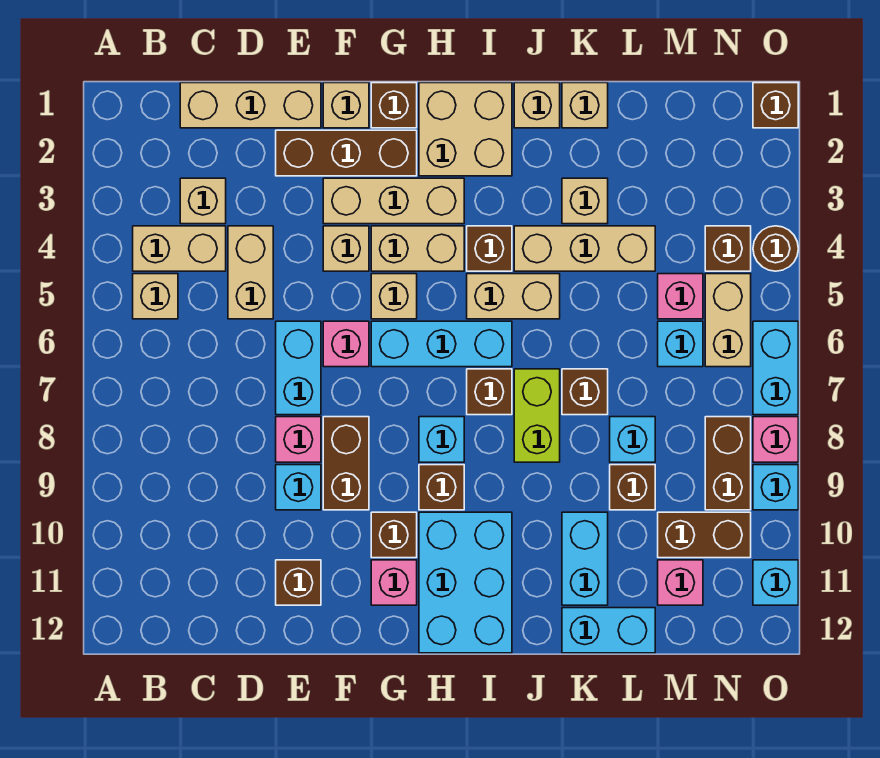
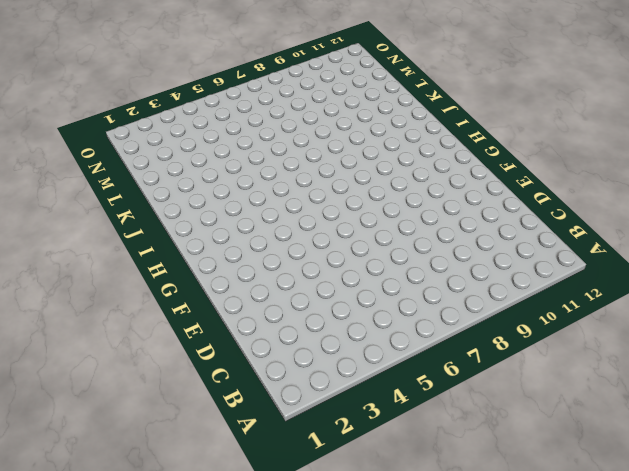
none -> tan brick B4:C4 level 1
none -> tan brick B5 level 1
none -> tan brick C1:E1 level 1
none -> tan brick C3 level 1

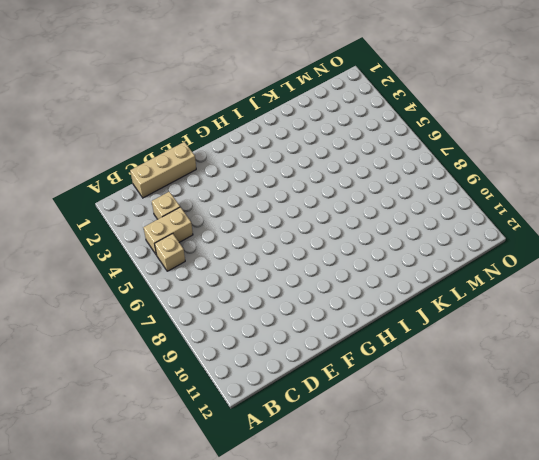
none -> tan brick D4:D5 level 1
none -> brown brick E2:G2 level 1
none -> cyan brick E6:E7 level 1
none -> pink brick E8 level 1

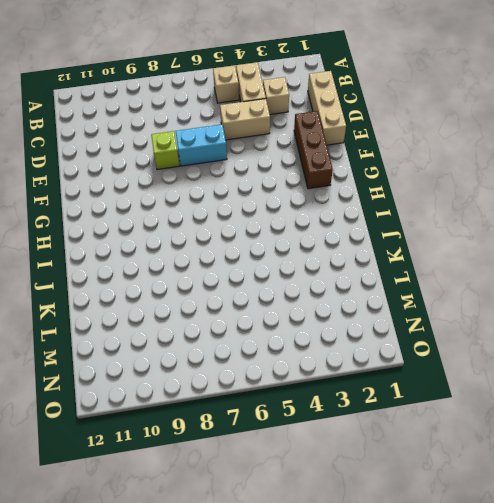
lime brick E8 level 1 -> pink brick E8 level 1
none -> cyan brick E9 level 1
none -> brown brick E11 level 1
none -> tan brick F1 level 1
none -> tan brick F3:H3 level 1

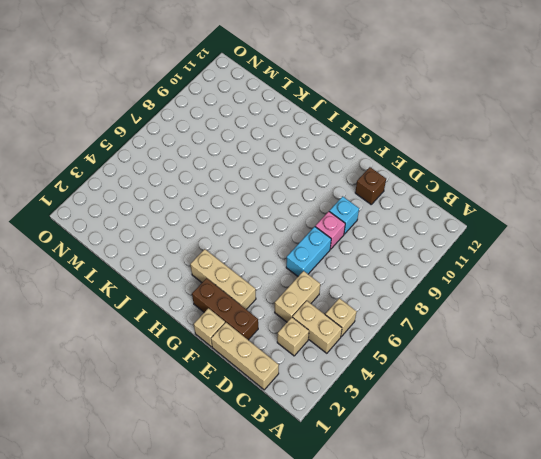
none -> tan brick F4 level 1
none -> pink brick F6 level 1
none -> brown brick F8:F9 level 1
none -> brown brick G1 level 1

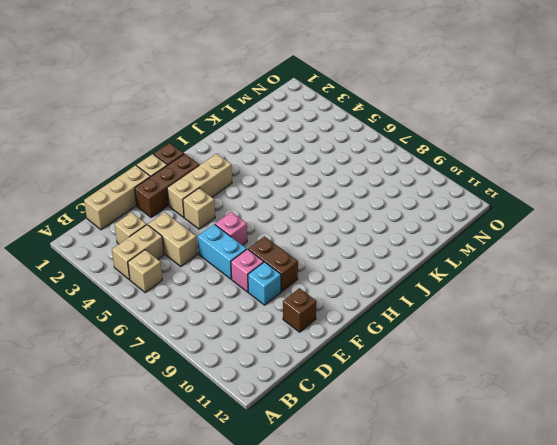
none -> tan brick G4:H4 level 1
none -> tan brick G5 level 1
none -> cyan brick G6:I6 level 1
none -> brown brick G10 level 1

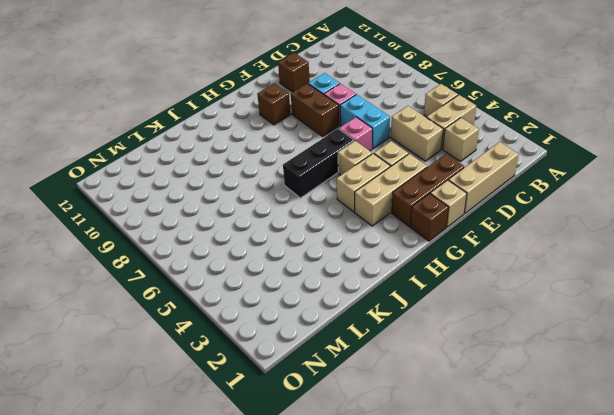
black brick G6:I6 level 1 -> cyan brick G6:I6 level 1
none -> pink brick G11 level 1
none -> tan brick H1:I2 level 1
none -> cyan brick H8 level 1
none -> brown brick H9 level 1

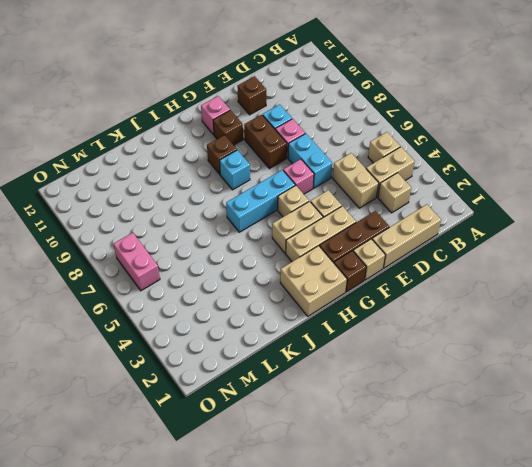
pink brick N6:N7 level 1 -> tan brick N5:N6 level 1
none -> cyan brick H10:I12 level 1
none -> brown brick I4 level 1
none -> tan brick I5:J5 level 1
none -> brown brick I7 level 1

